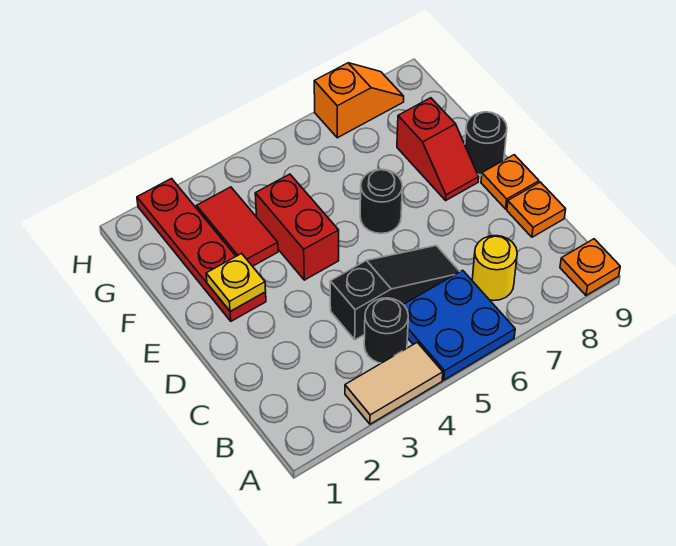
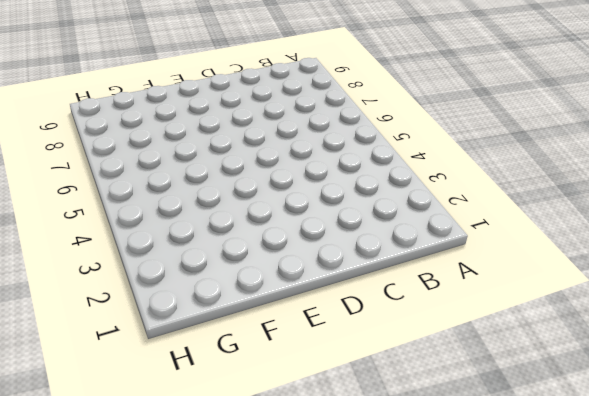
none -> tan tile A3:A4 level 1
none -> blue plate A5:B6 level 1
none -> orange plate A9 level 1

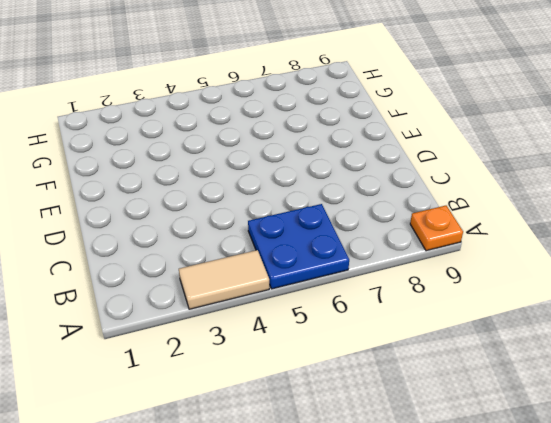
none -> black round brick B4 level 1
none -> yellow round brick B7 level 1
none -> black slope C4:C6 level 1 top 4

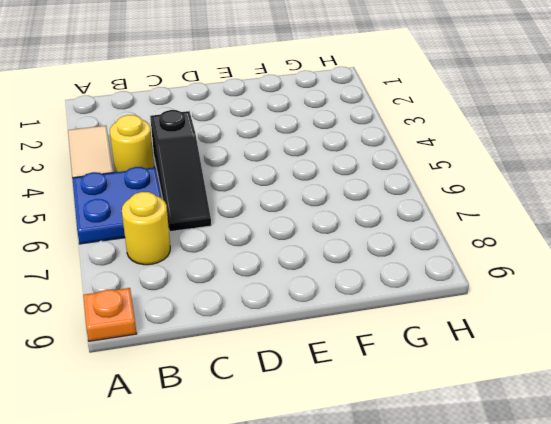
yellow round brick B4 level 1 -> black round brick B4 level 1
none -> orange plate C9 level 1
none -> orange plate D9 level 1
none -> red plate E2:H2 level 1

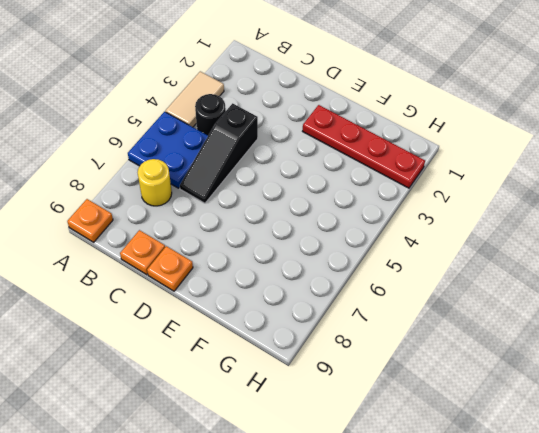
none -> red brick E4:F4 level 1
none -> black round brick E6 level 1
none -> red slope E8:F8 level 1 top F

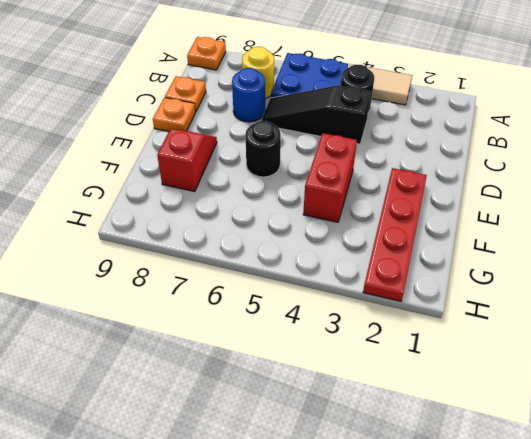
blue round brick C7 level 1 -> none
none -> black round brick E9 level 1
none -> red tile F3:G3 level 1
none -> orange slope H7:H8 level 1 top 7

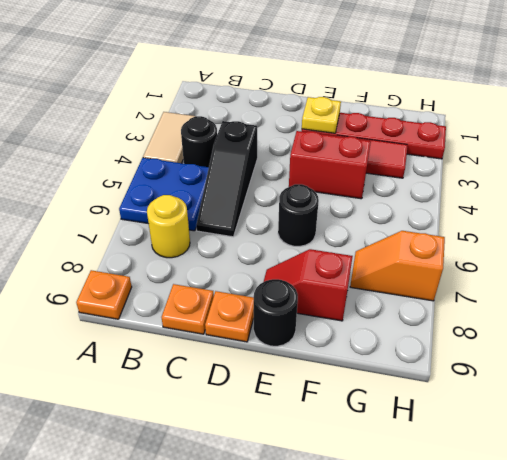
orange slope G7:H7 level 1 top H -> orange slope H7:H8 level 1 top 7

